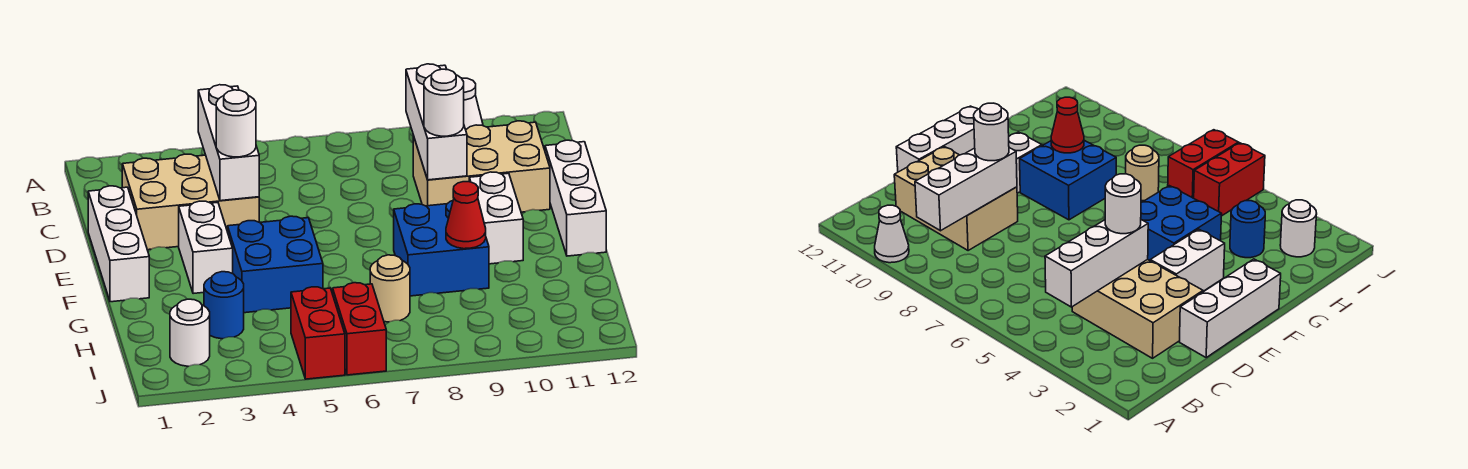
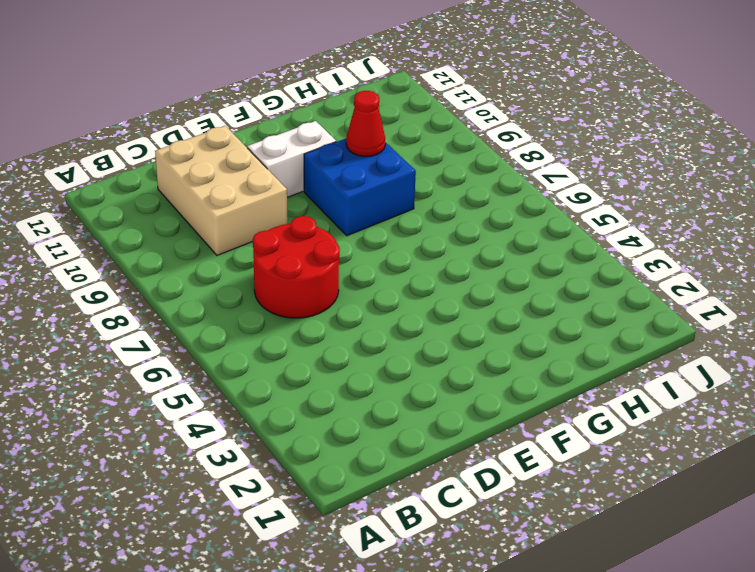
red round brick C6:D7 level 1 -> none
none -> white cone A10 level 1
none -> tan brick C2:D4 level 1
none -> white brick D1:F1 level 1

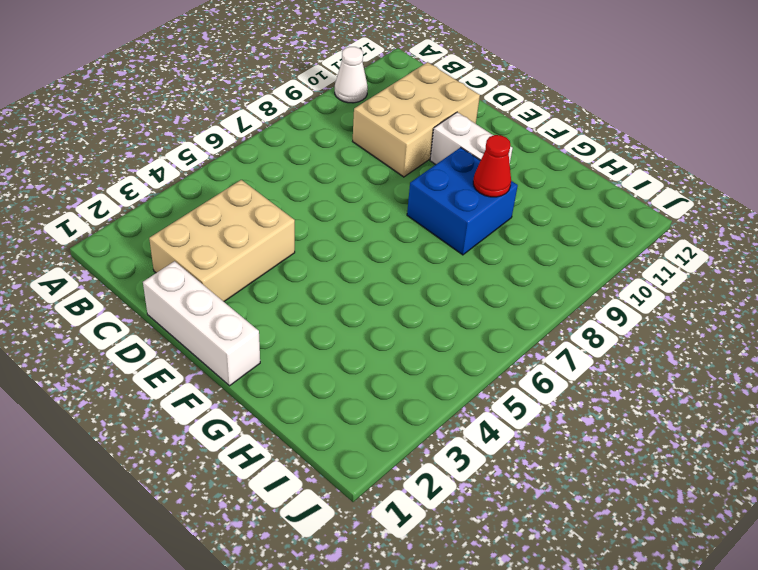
none -> white brick D12:F12 level 1
none -> white brick E3:F3 level 1
none -> blue brick F4:G5 level 1

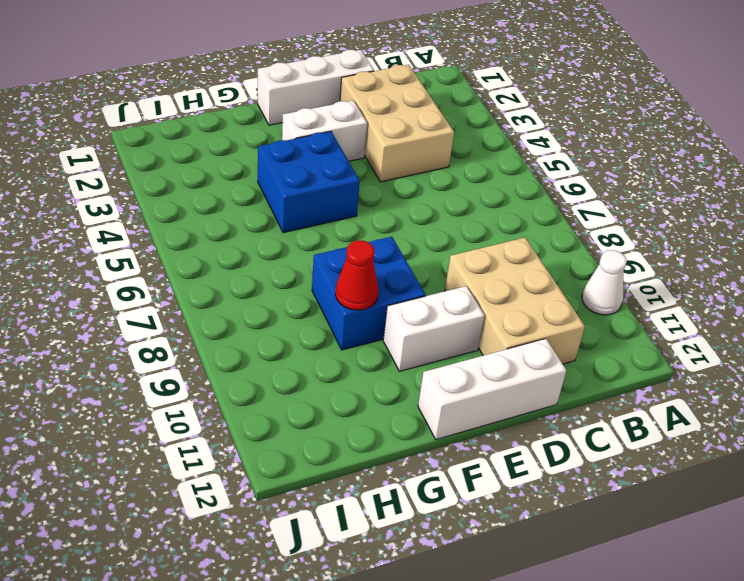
none -> blue round brick H3 level 1
none -> tan round brick H7 level 1
none -> white round brick I2 level 1

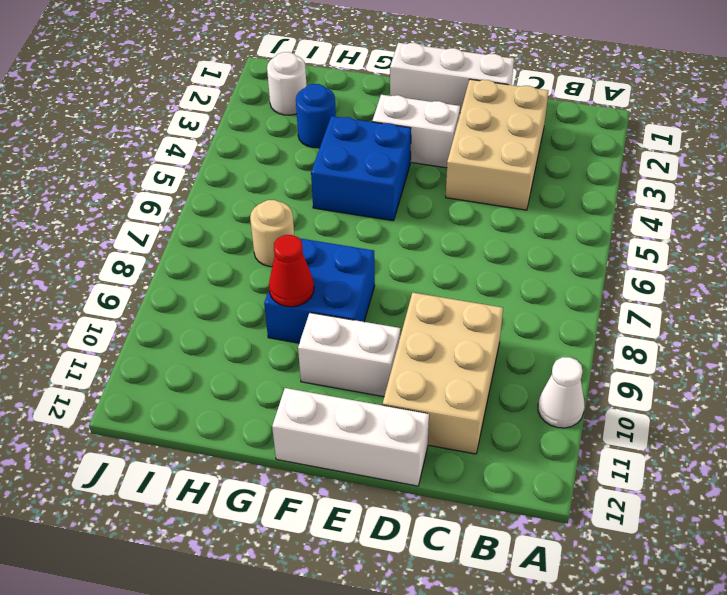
none -> red brick I5:J5 level 1
none -> red brick I6:J6 level 1
none -> white brick B4:D4 level 2

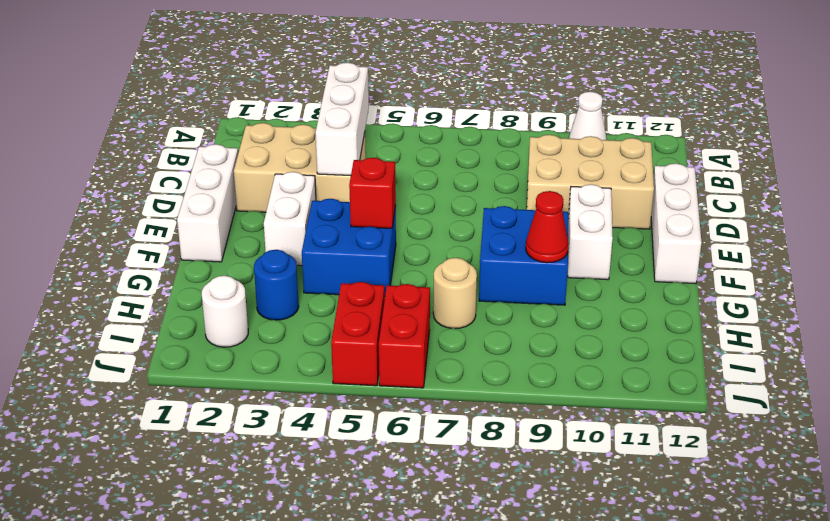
red brick F5 level 2 -> none
none -> white brick B9:D9 level 2
none -> white round brick D4 level 3
none -> white round brick D9 level 3

